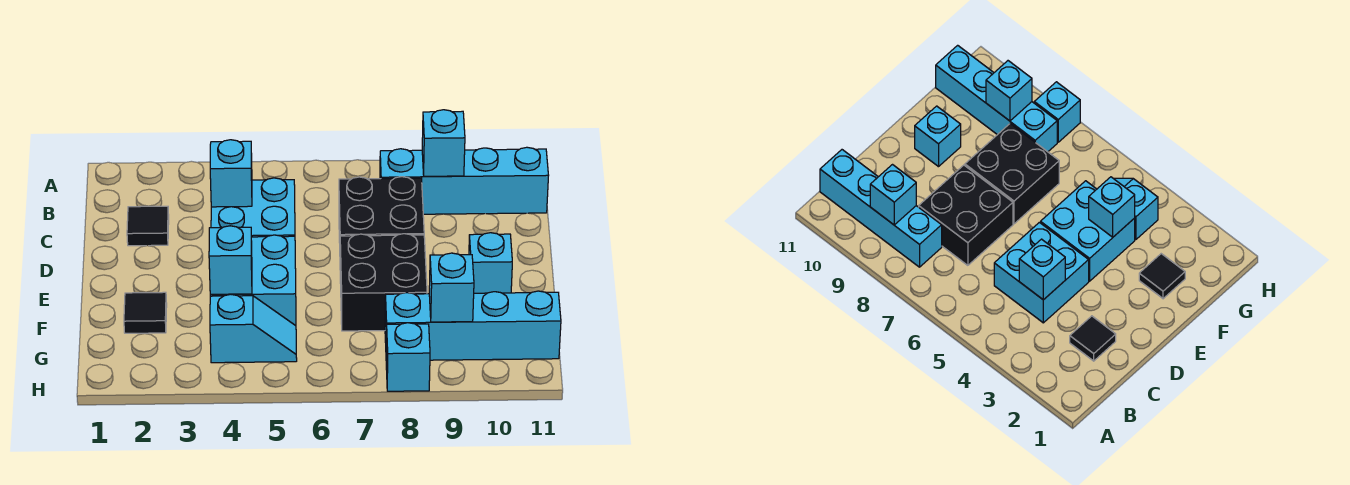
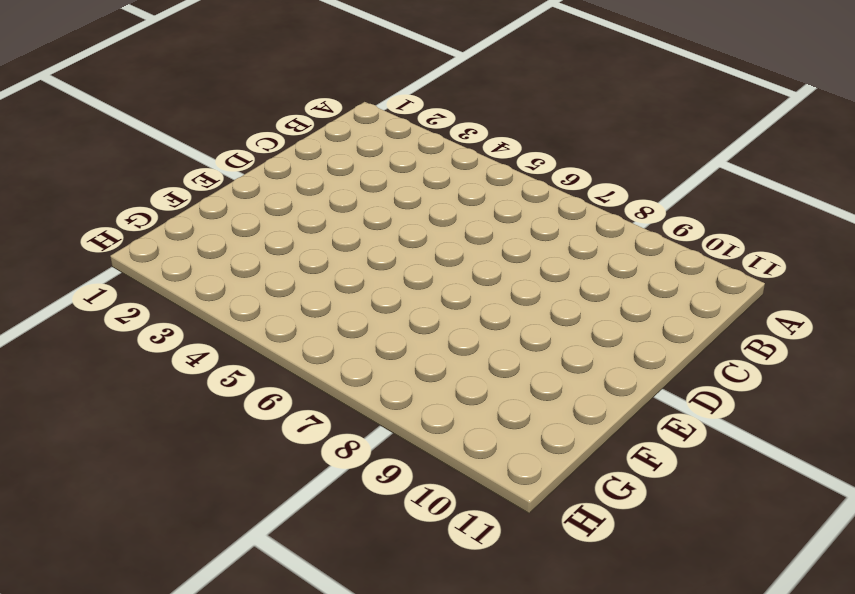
none -> cyan brick B8:B11 level 1
none -> black tile C2 level 1
none -> cyan brick C4:D5 level 1

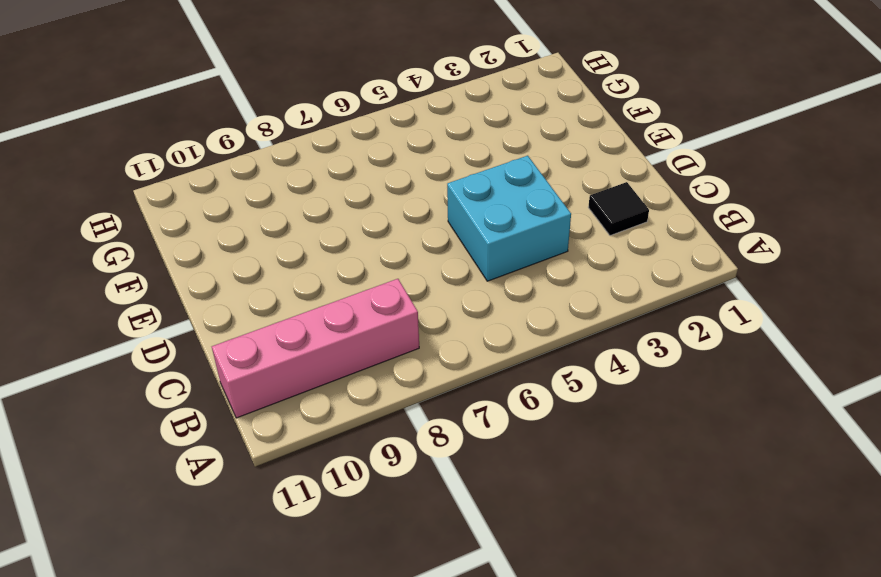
pink brick B8:B11 level 1 -> cyan brick B8:B11 level 1
none -> black brick C7:D8 level 1
none -> cyan brick E4:F5 level 1
none -> black brick E7:F8 level 1

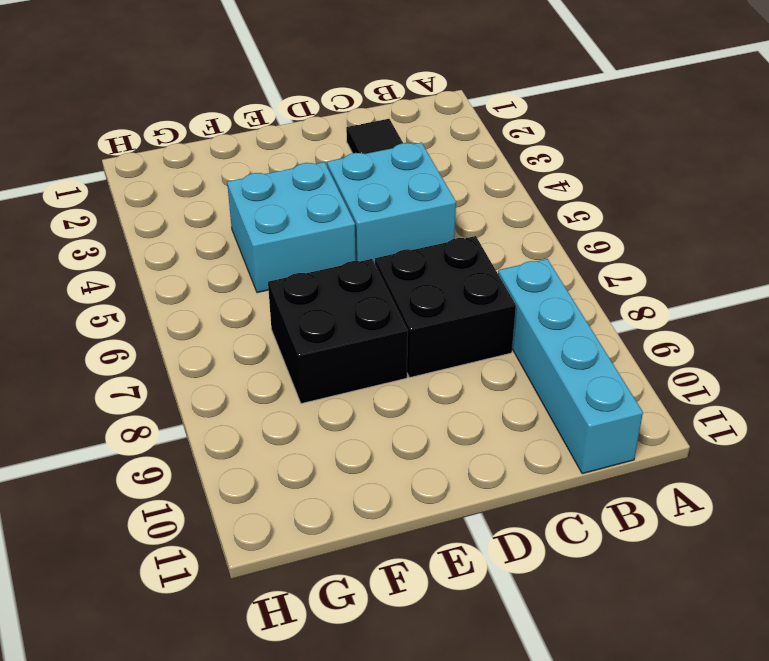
none -> cyan brick E10 level 1
none -> black tile F2 level 1
none -> cyan slope G4:G5 level 1 top 4

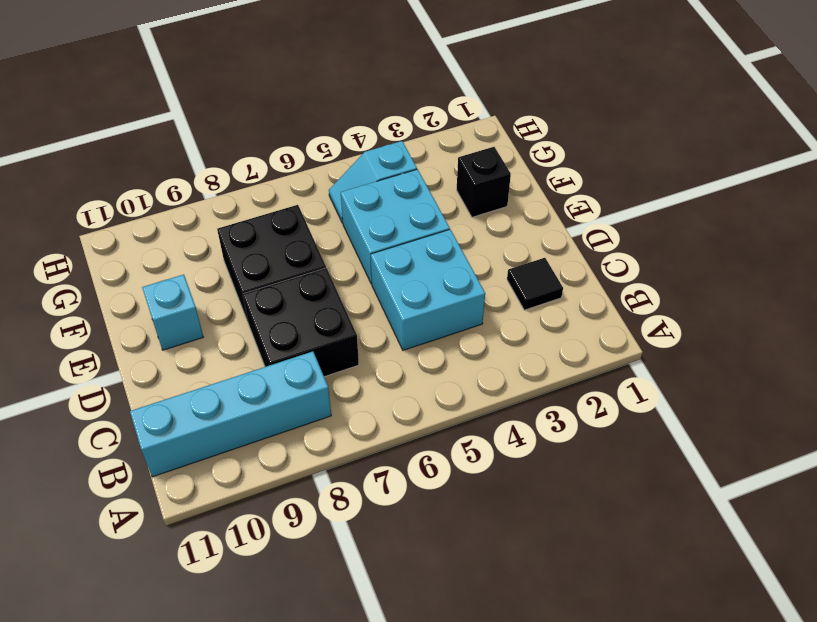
black brick F2 level 1 -> black tile F2 level 1
none -> cyan brick G8:G11 level 1
none -> cyan brick H8 level 1
none -> cyan brick B9 level 2

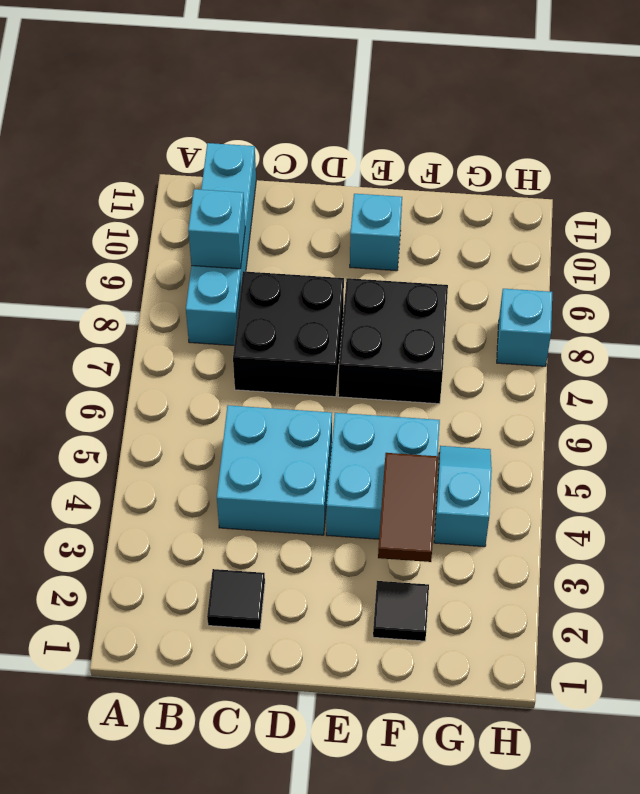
brown tile F3:F4 level 2 -> cyan brick F4 level 2
none -> cyan brick G8:G11 level 1
none -> cyan brick C4 level 2
none -> cyan brick G9 level 2

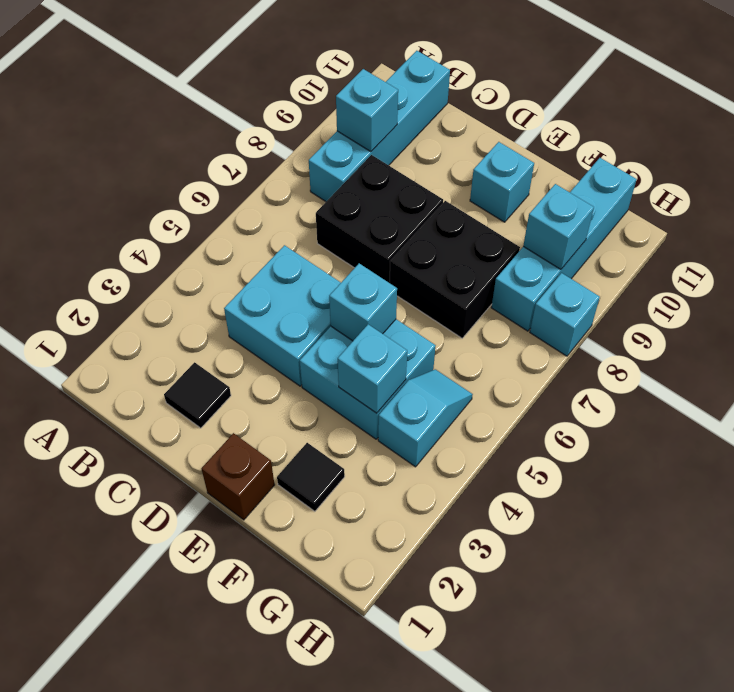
brown brick E1 level 1 -> none
cyan brick E5 level 2 -> cyan brick C4 level 2

